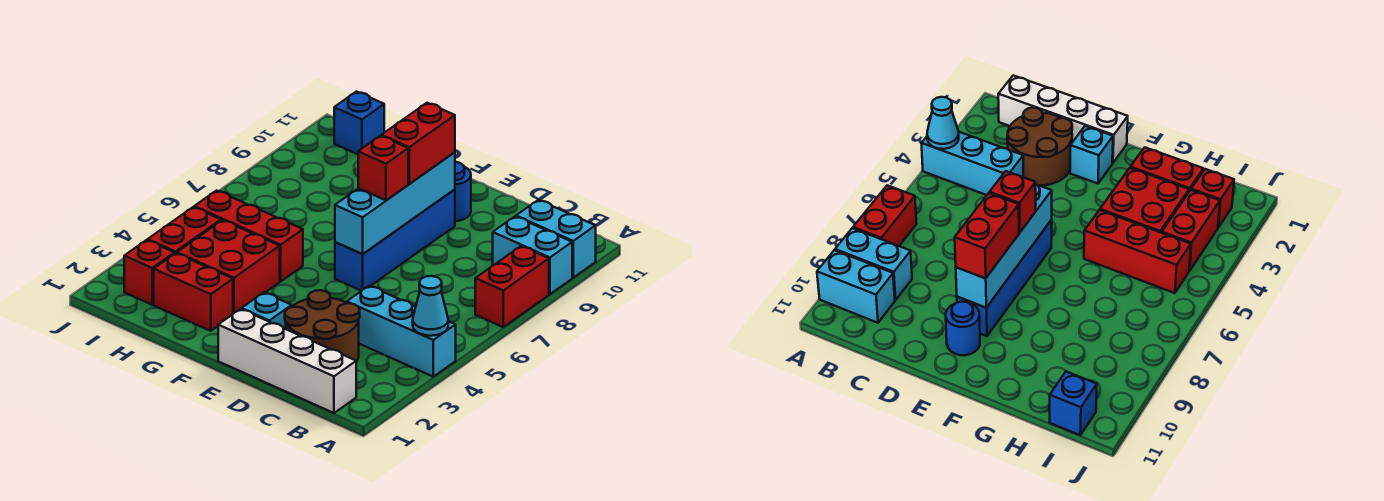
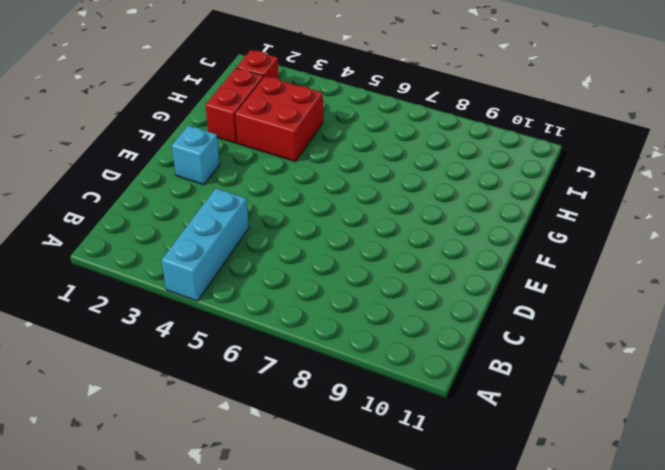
none -> red brick A7:A8 level 1
none -> cyan brick A9:B9 level 1
none -> cyan brick A10:B10 level 1

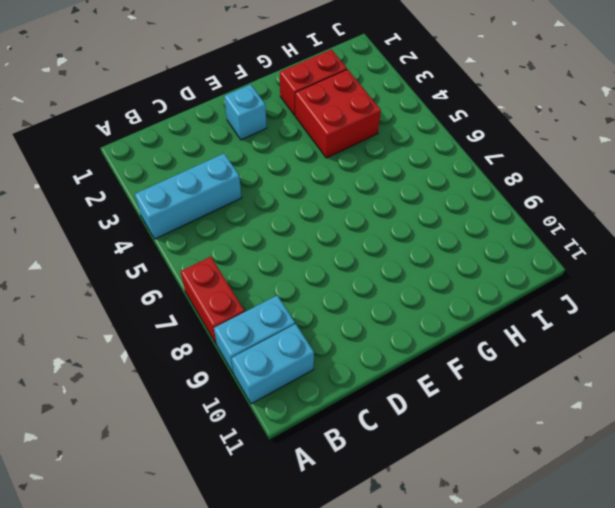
none -> white brick B1:E1 level 1
none -> brown round brick C2:D3 level 1
none -> blue brick E6:E9 level 1

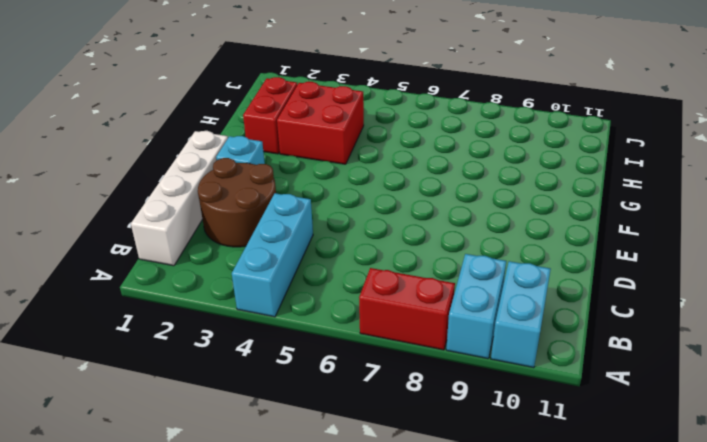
none -> blue brick E6:E9 level 1
none -> blue round brick E10 level 1
none -> red brick G5:I5 level 1

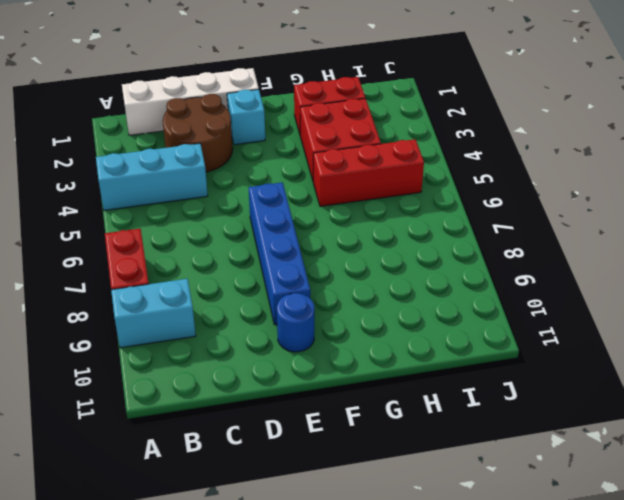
none -> cyan brick A10:B10 level 1
none -> red brick I2 level 1
none -> red brick I3:I4 level 1

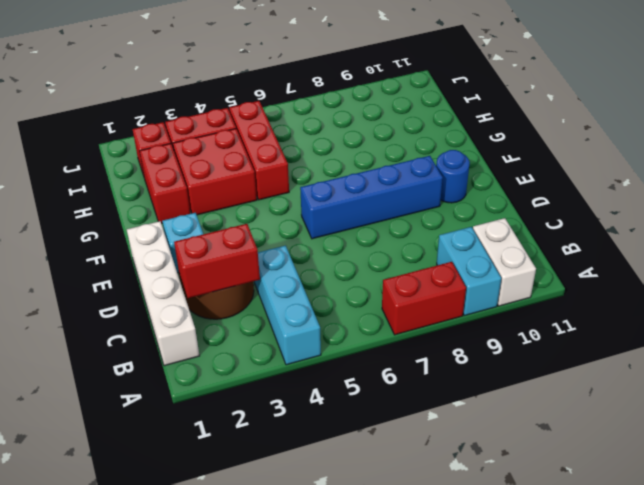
white brick A10:B10 level 1 -> cyan brick A10:B10 level 1
red brick C2:C3 level 2 -> red brick E8:E9 level 3
none -> blue brick I11 level 1
none -> cyan cone A4 level 2
none -> cyan brick E6:E9 level 2

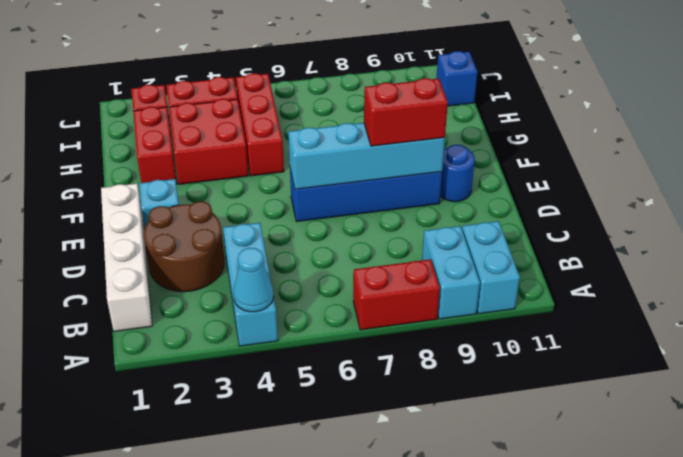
none -> red brick E7 level 3

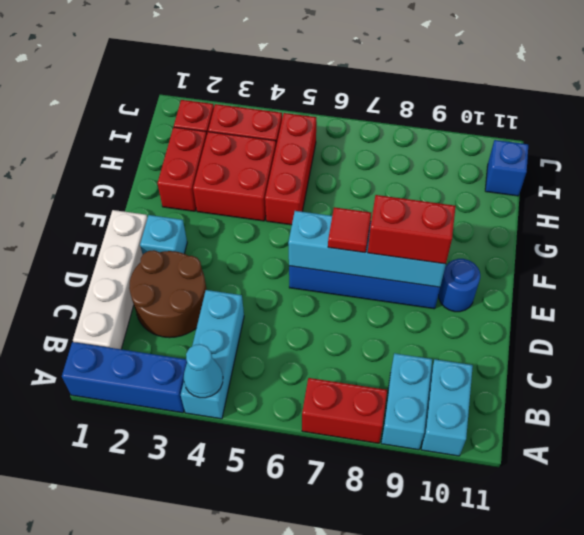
blue brick A1:A3 level 1 -> none
red tile E7 level 3 -> red brick E7 level 3

